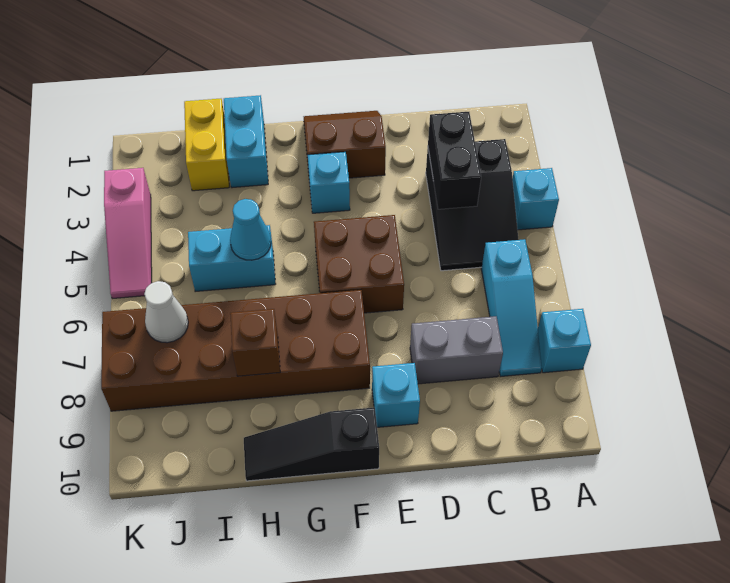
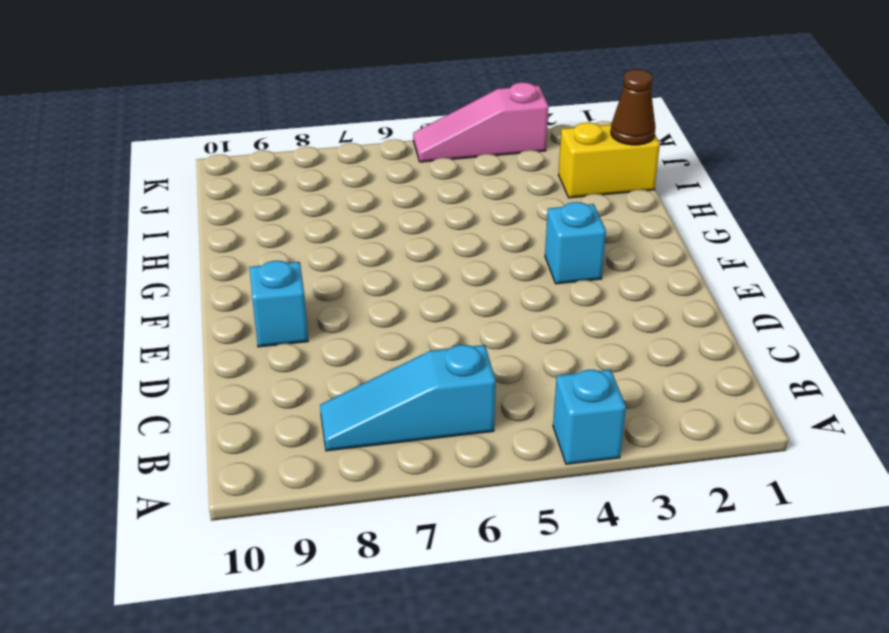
brown cone I1 level 2 -> none
none -> cyan brick A8 level 1
none -> black slope B3:C5 level 1 top 3
none -> grey brick C8:D8 level 1

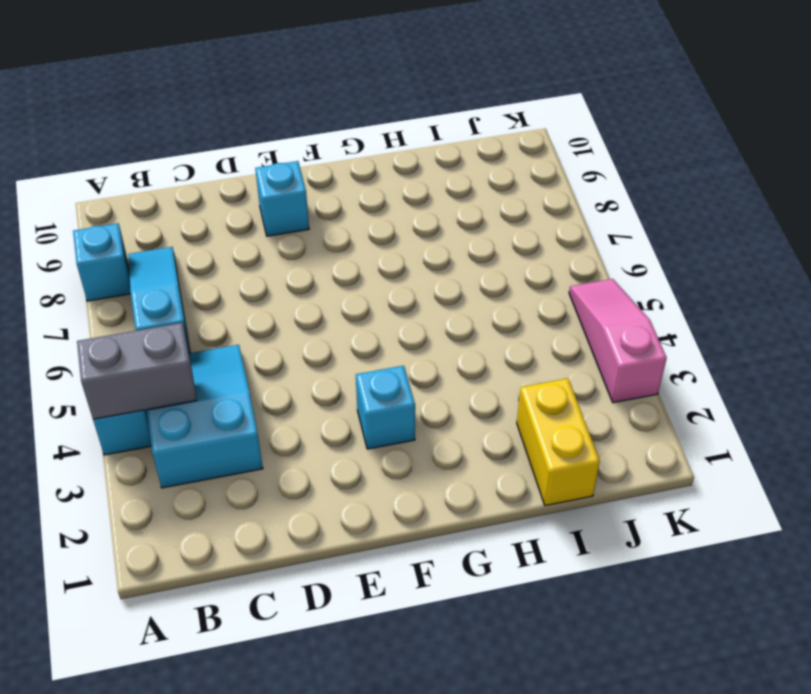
grey brick A4:B4 level 2 -> grey brick C8:D8 level 1
cyan slope B3:C5 level 1 top 3 -> black slope B3:C5 level 1 top 3
none -> brown slope E1:F2 level 1 top 2
none -> brown brick E5:F6 level 1
none -> brown brick F7:K8 level 1

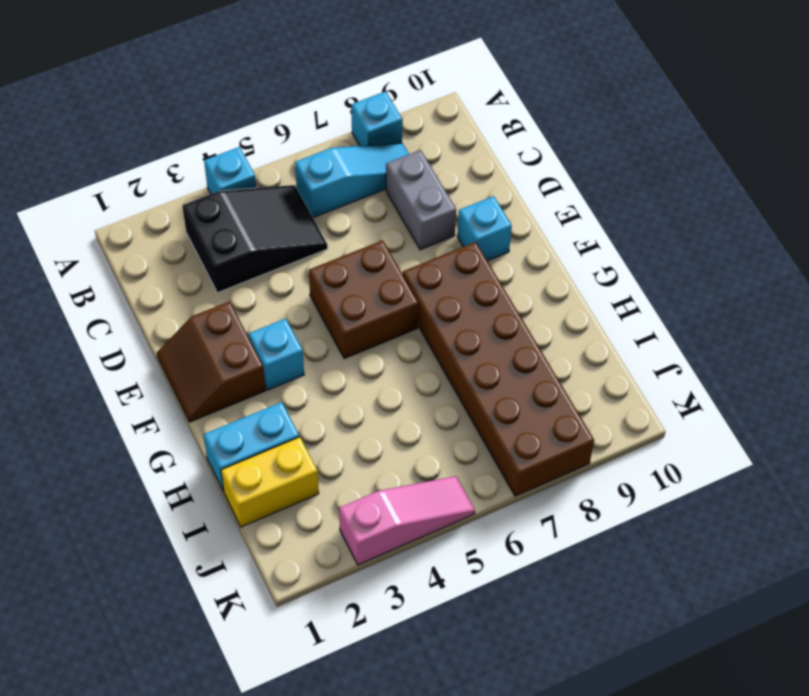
none -> black slope F10:H10 level 1 top F
none -> cyan brick H5:I5 level 1
none -> black brick C3:C4 level 2

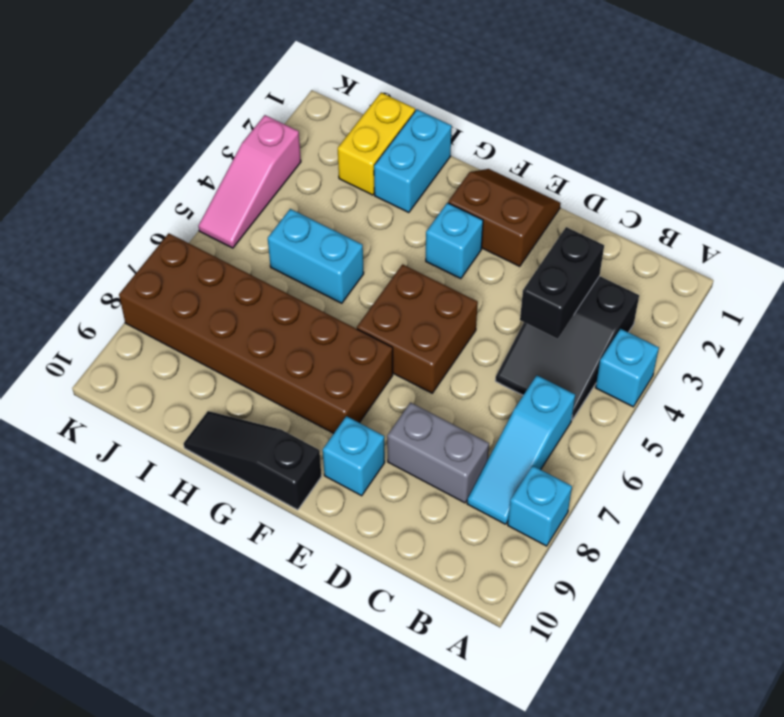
none -> cyan cone H5 level 2
none -> brown brick H8 level 2
none -> white cone J7 level 2

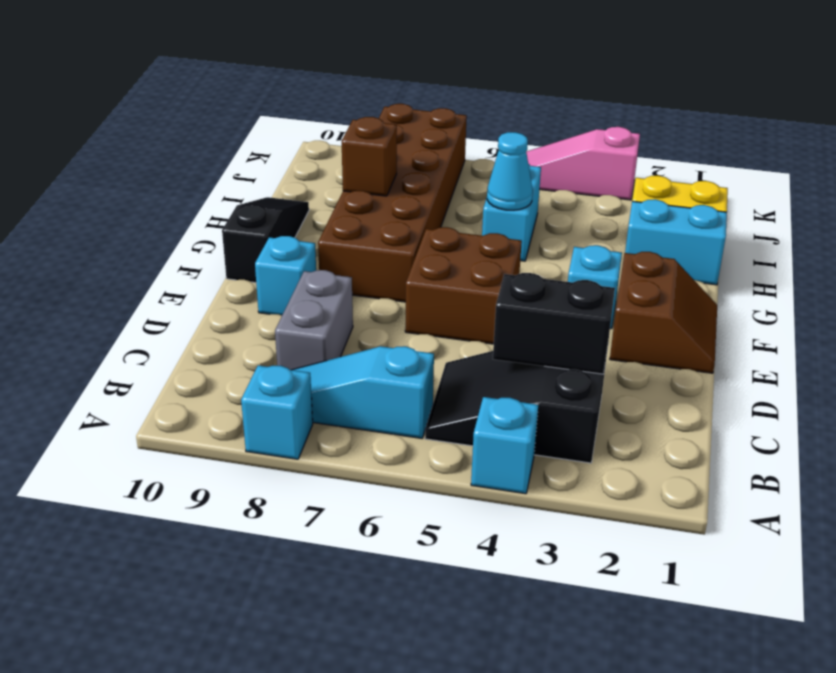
none -> white cone J7 level 2

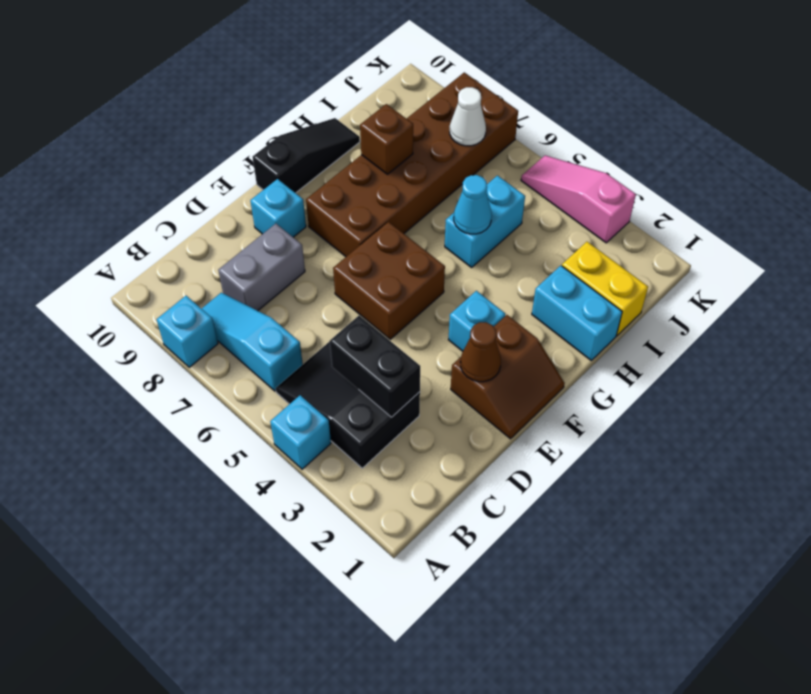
brown cone E2 level 2 -> none

